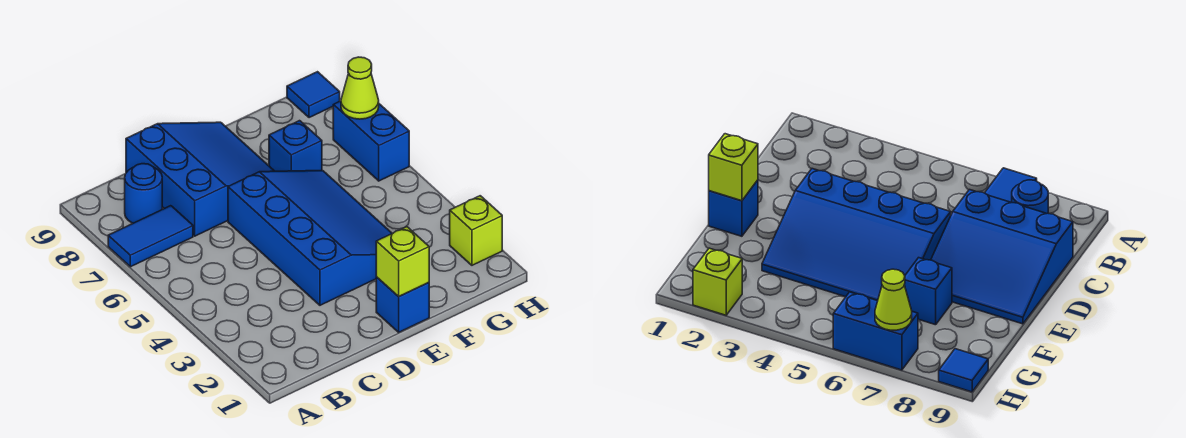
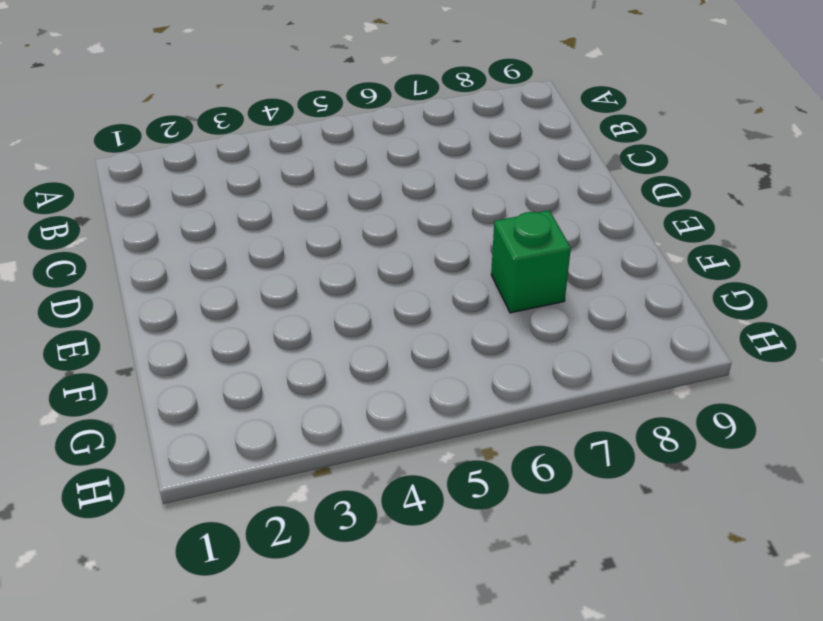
green brick F7 level 1 -> blue brick F7 level 1
none -> blue tile A7:B7 level 1
none -> blue round brick B8 level 1

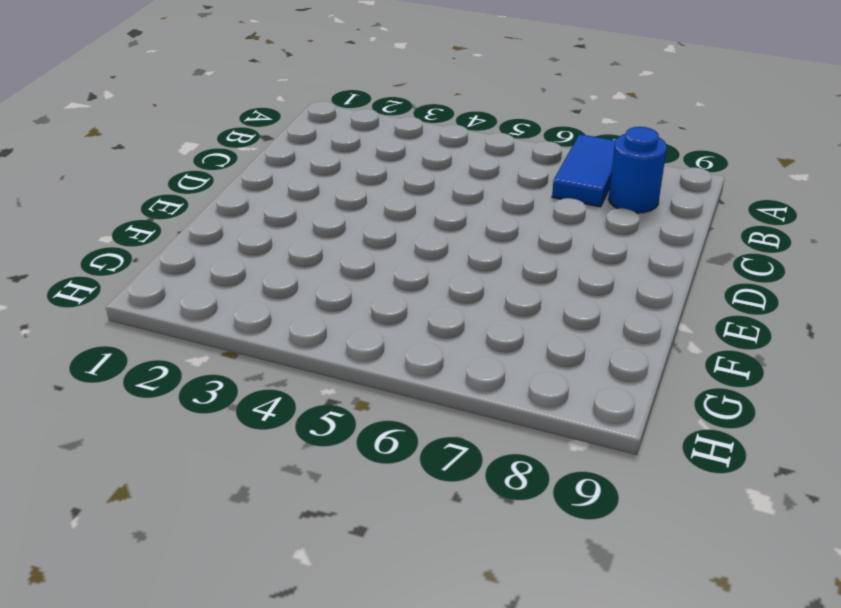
none -> blue slope C7:E9 level 1 top C
none -> blue slope D3:F6 level 1 top D

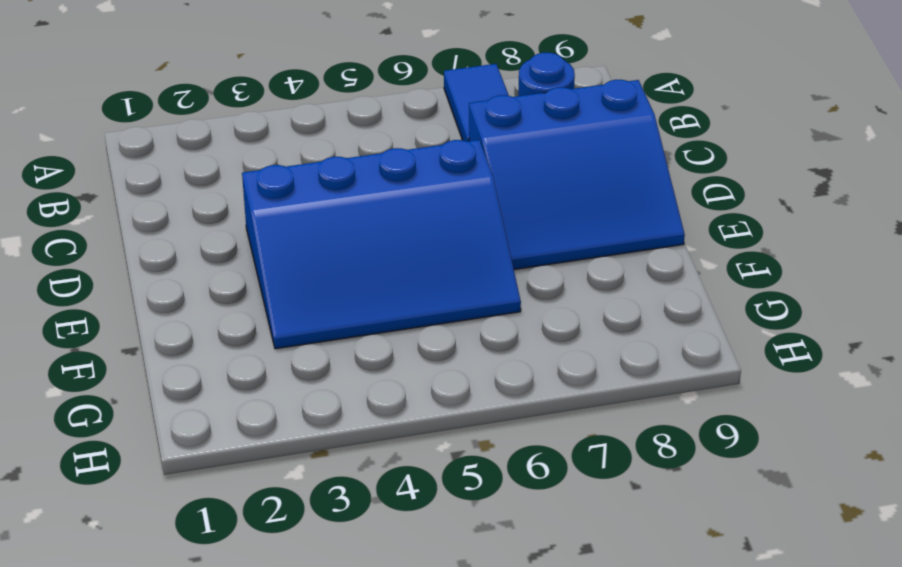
none -> blue brick E1 level 1
none -> blue brick F7 level 1

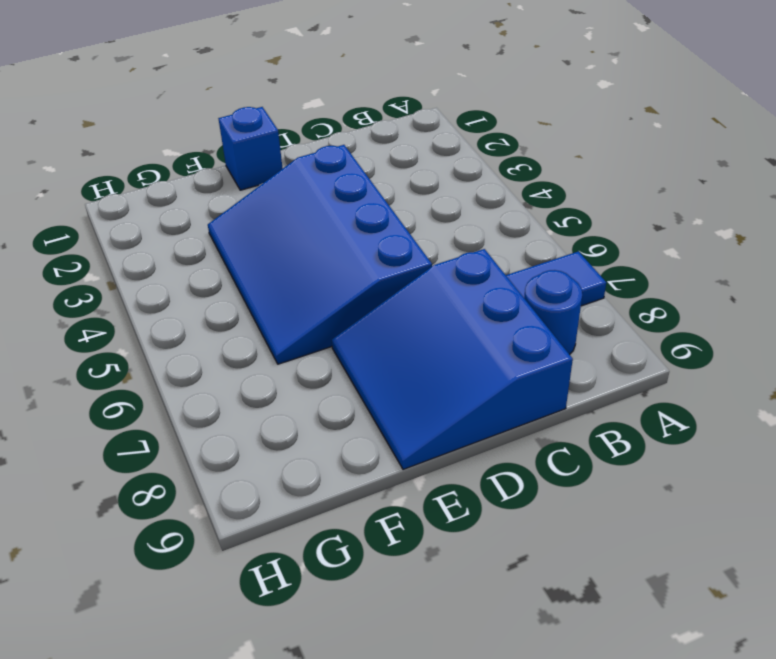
none -> blue brick F7 level 1
none -> lime brick H2 level 1

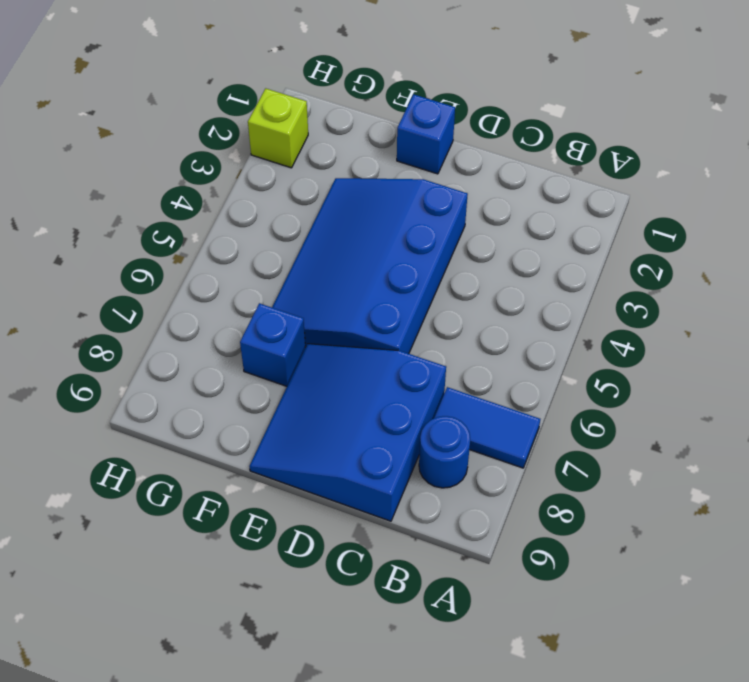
none -> blue brick H6:H7 level 1
none -> blue tile H9 level 1

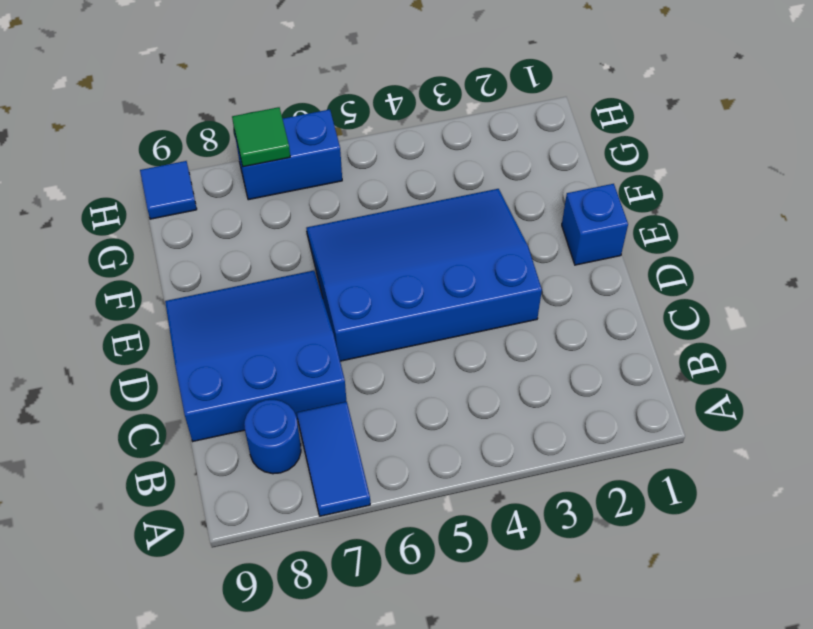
green tile H7 level 2 -> lime cone H7 level 2
none -> blue brick F7 level 1
none -> lime brick H2 level 1

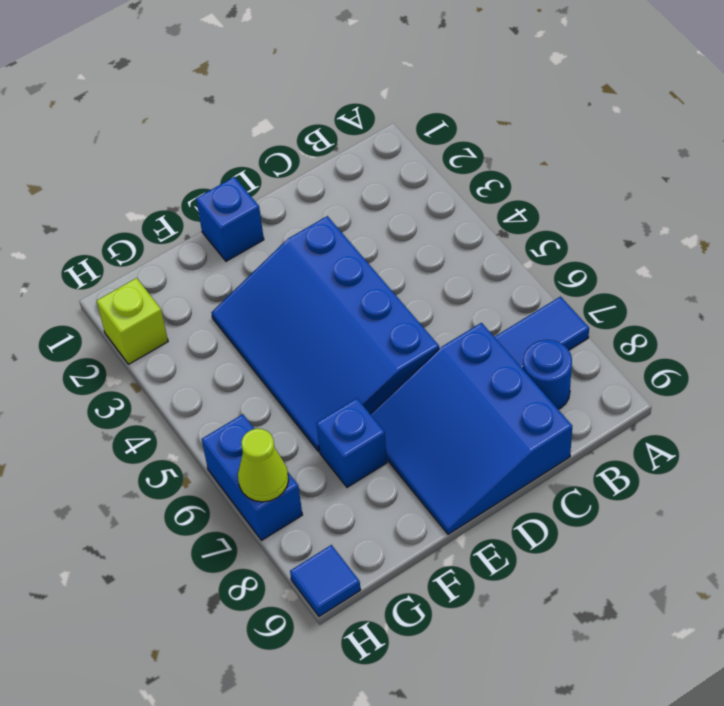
none -> lime brick E1 level 2

